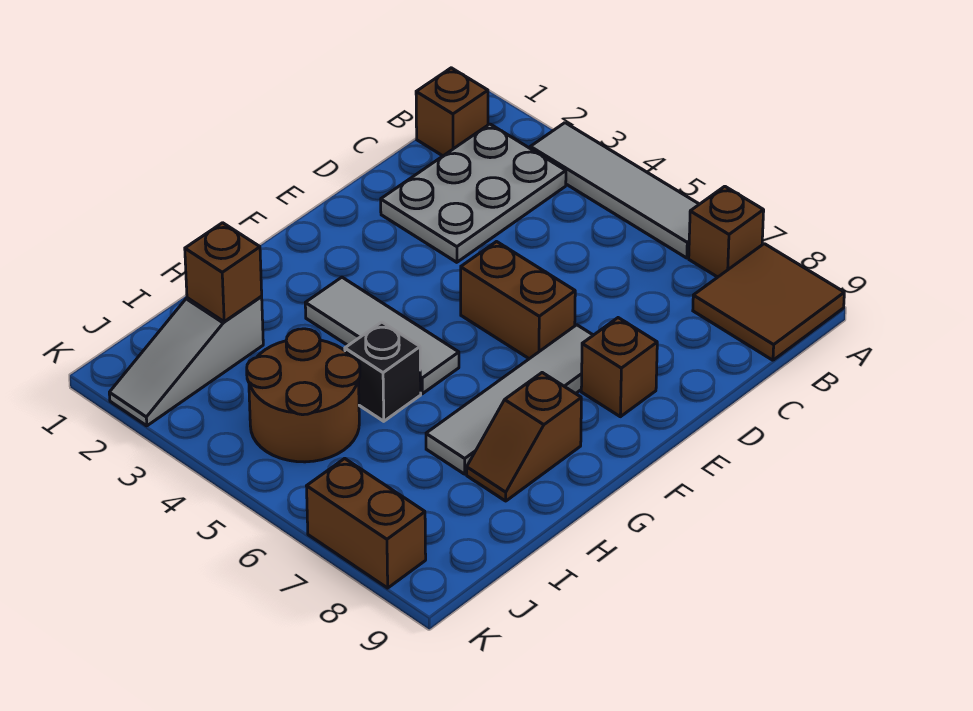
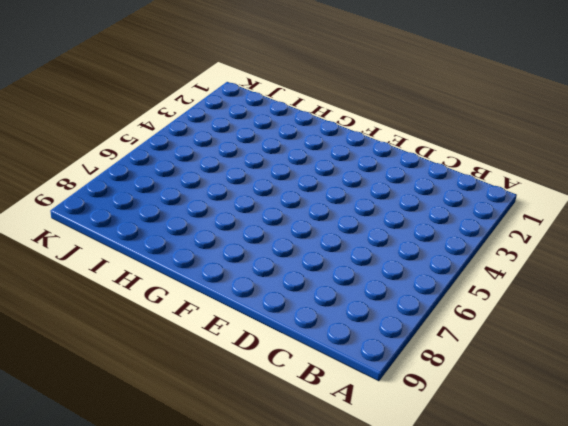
none -> grey tile A3:A6 level 1
none -> brown brick A7 level 1
none -> brown tile A8:B9 level 1

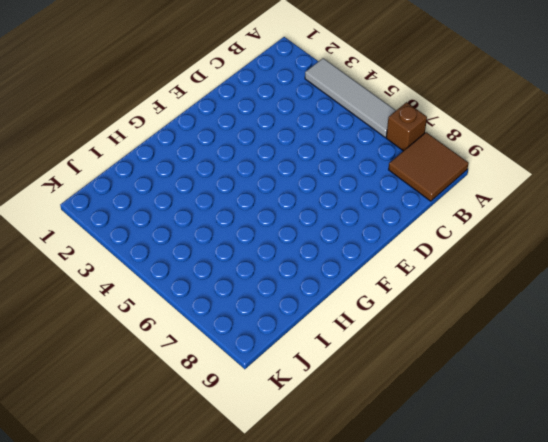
none -> brown brick B1 level 1
none -> grey plate B2:D3 level 1
none -> brown brick E5:E6 level 1

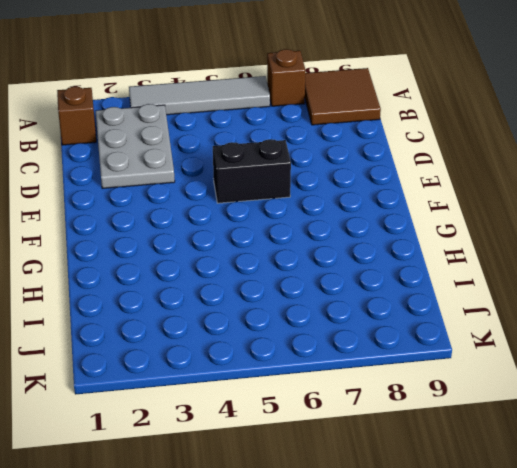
black brick E5:E6 level 1 -> brown brick E5:E6 level 1
none -> grey tile E7:H7 level 1
none -> brown brick E8 level 1
none -> grey tile G3:G5 level 1

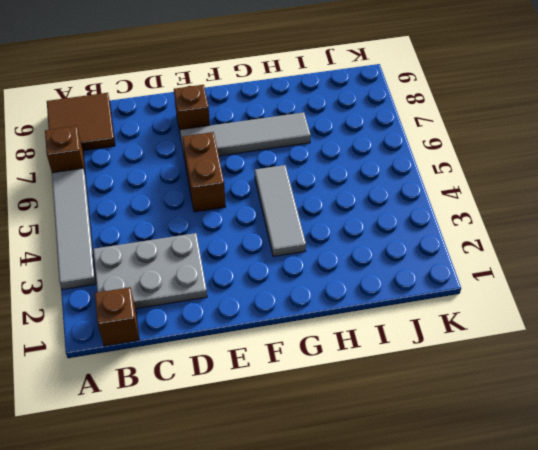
none -> brown slope G8:H8 level 1 top G
none -> black brick H5 level 1
none -> grey slope I2:K2 level 1 top I

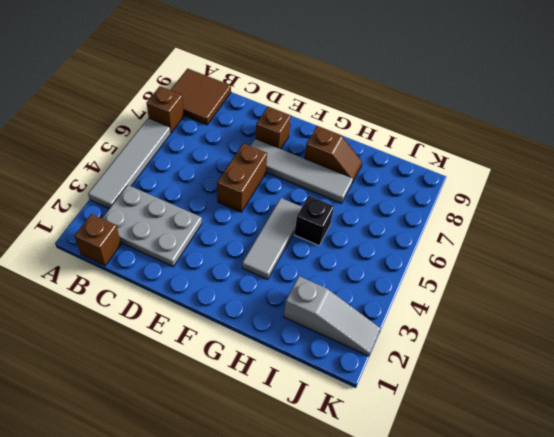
none -> brown round brick I4:J5 level 1
none -> brown brick K7:K8 level 1
none -> brown brick I2 level 2

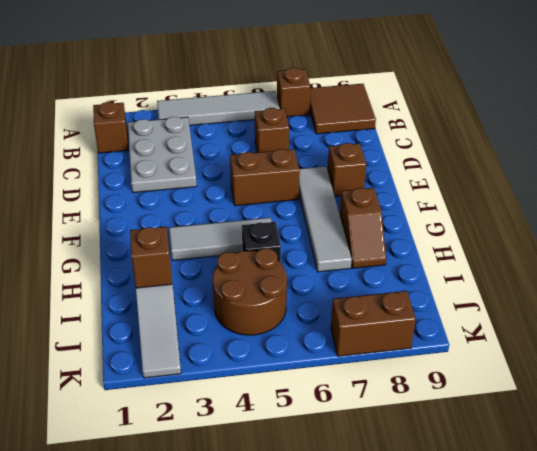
brown brick C6 level 1 -> none

